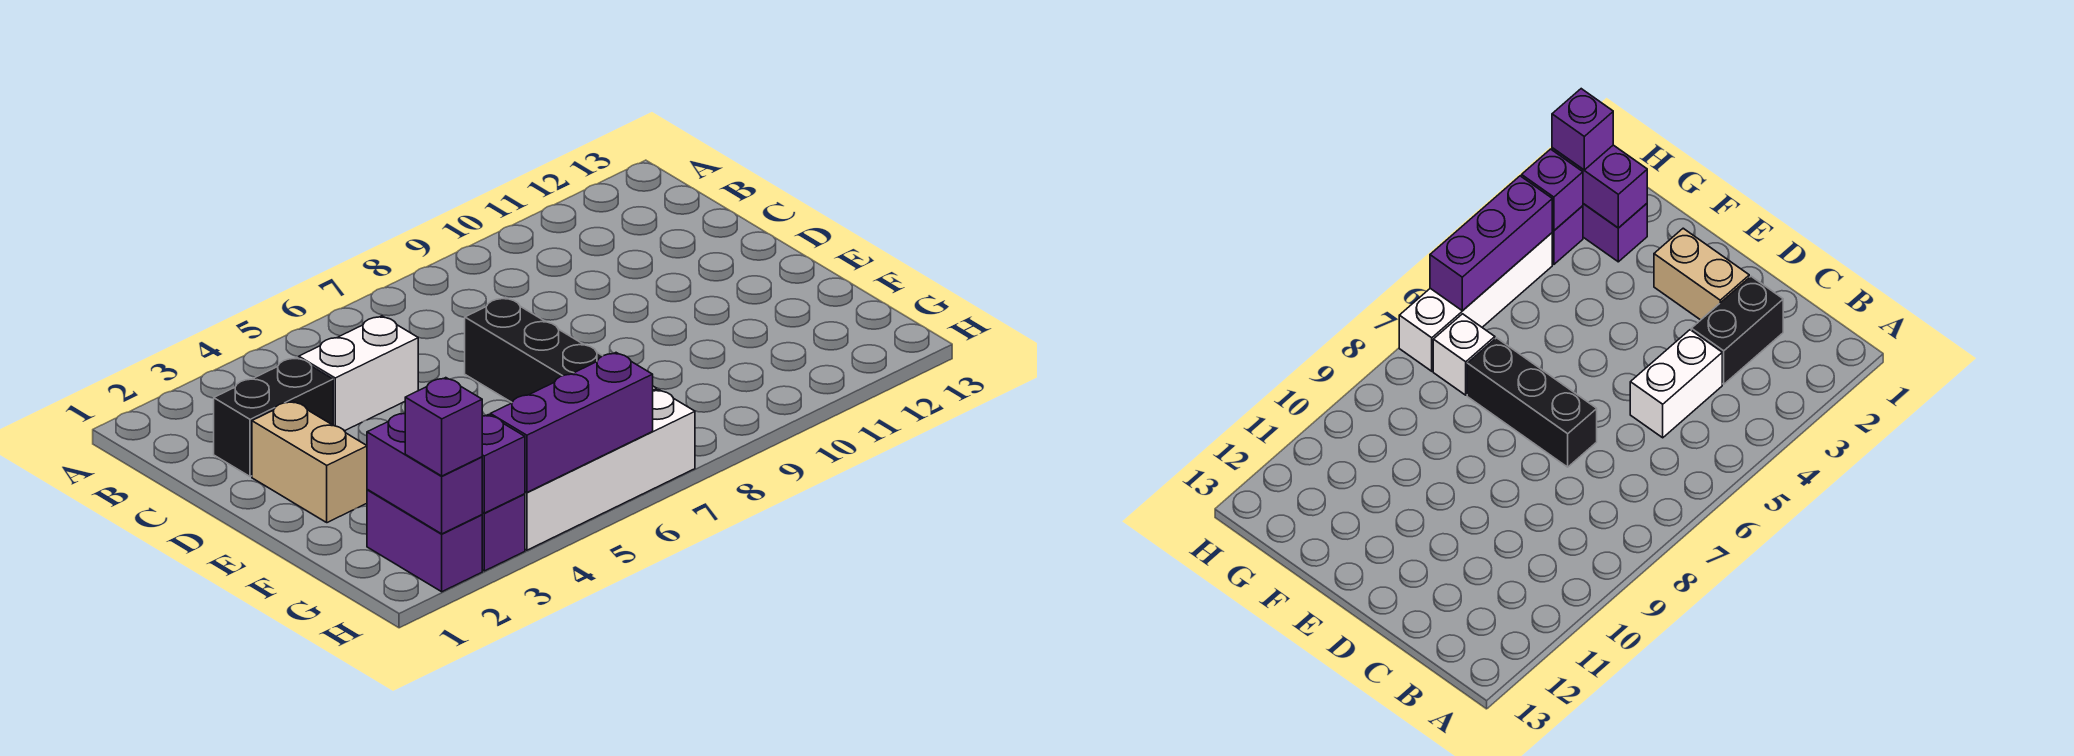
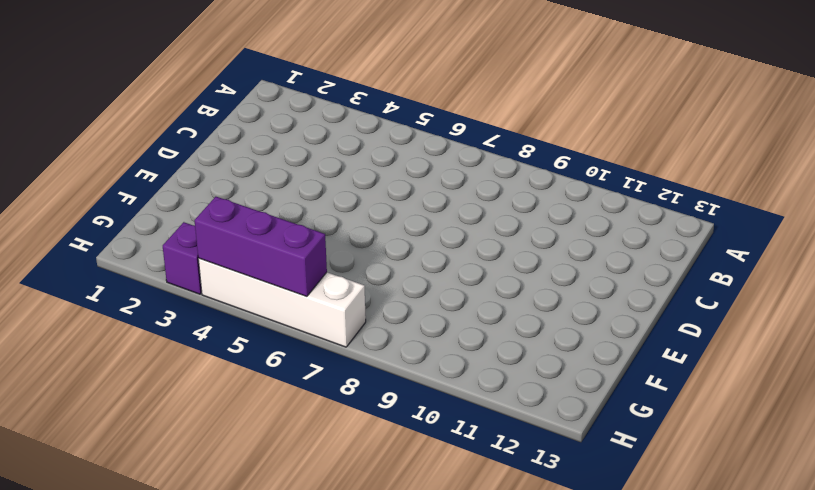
none -> black brick C2:C3 level 1
none -> white brick C4:C5 level 1
none -> tan brick D2:E2 level 1

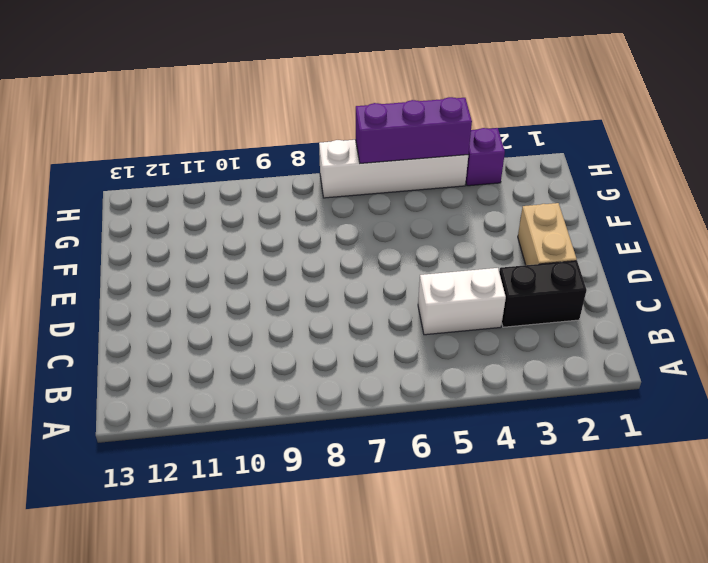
none -> black brick D7:F7 level 1
none -> purple brick G2:H2 level 1
none -> white brick G7 level 1

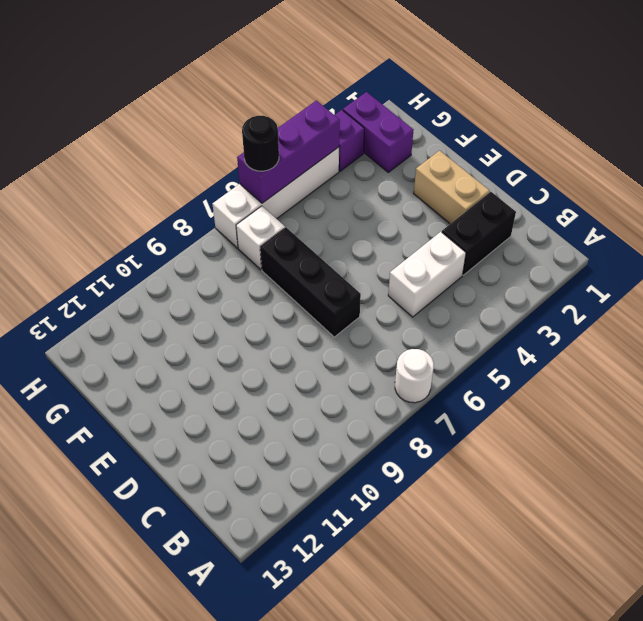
white round brick A7 level 1 -> none
black round brick H6 level 3 -> none
none -> purple brick G2:H2 level 2
none -> purple brick H3 level 2
none -> purple brick H2 level 3

